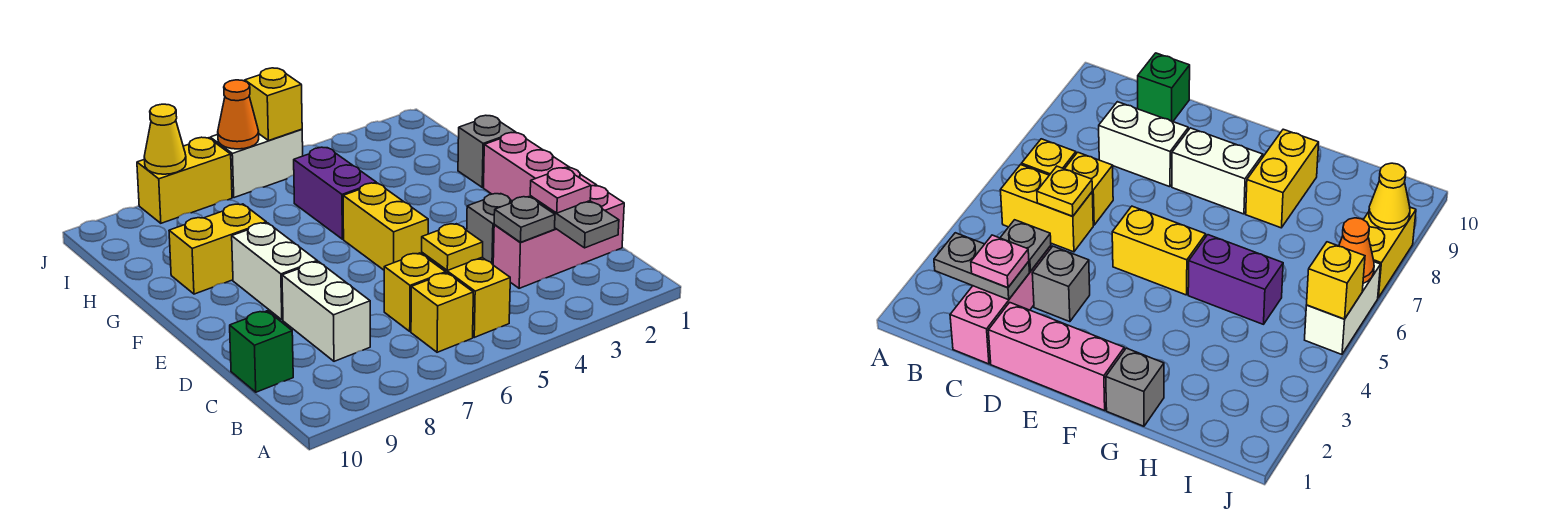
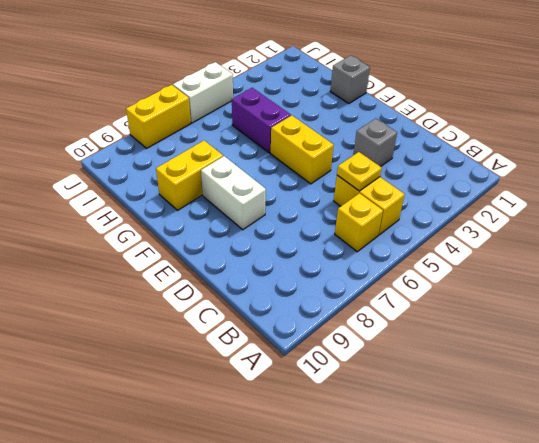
none -> pink brick C1:C3 level 1
none -> yellow brick C6 level 1
none -> white brick C8:D8 level 1

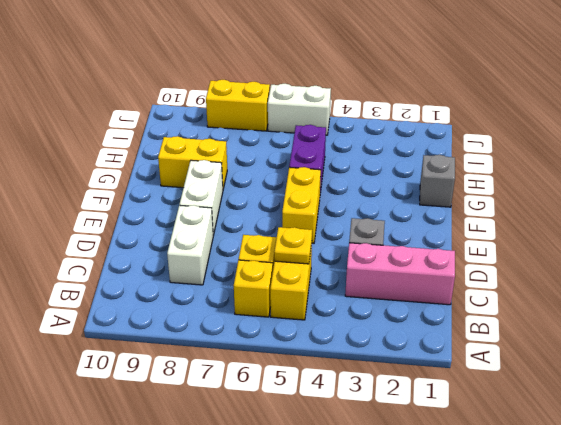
none -> green brick C10 level 1
none -> pink brick D1:F1 level 1
none -> grey plate B2:C2 level 2

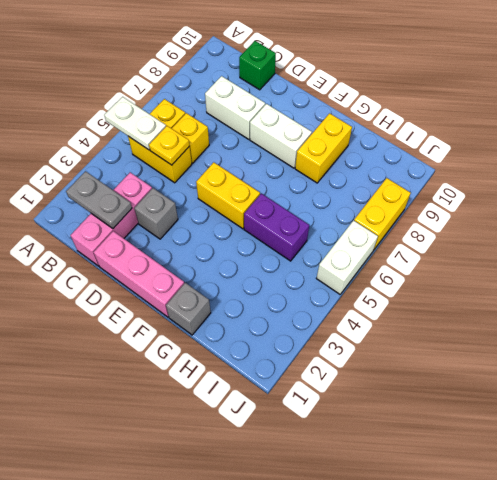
white plate A5:B5 level 2 -> none
none -> grey plate C3 level 2
none -> yellow brick J5 level 2
none -> orange cone J6 level 2

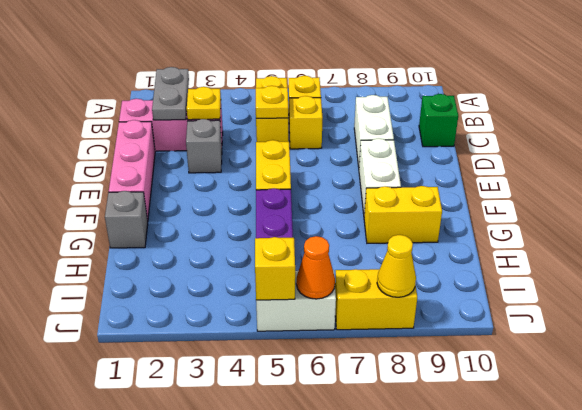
yellow plate C3 level 2 -> grey plate C3 level 2
none -> pink plate C2 level 3

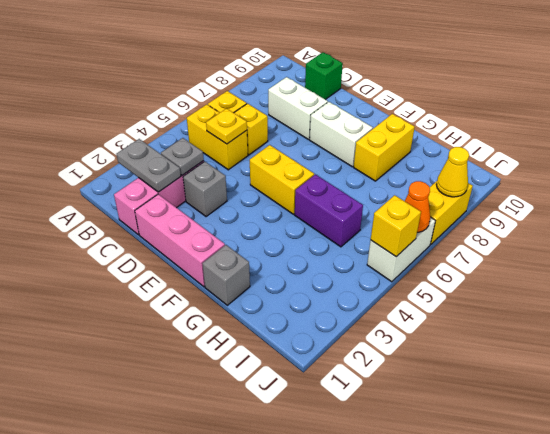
none -> pink plate C2 level 3

